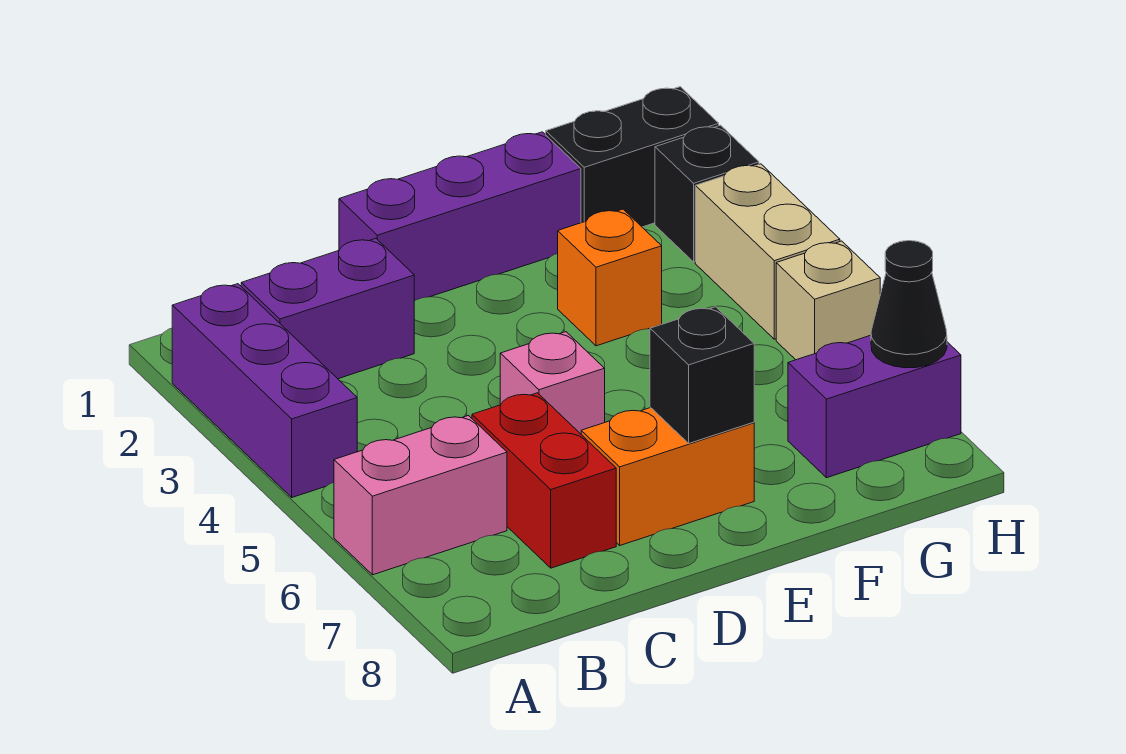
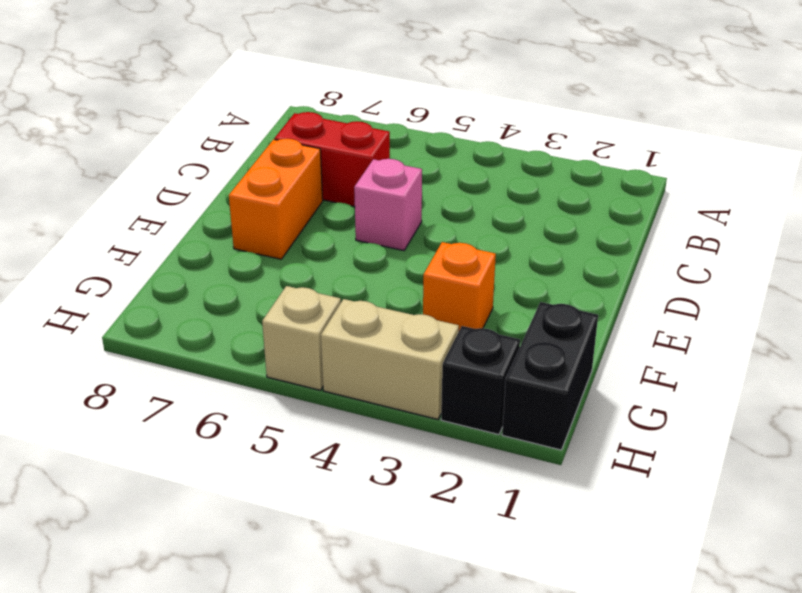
none -> purple brick A2:A4 level 1
none -> pink brick A6:B6 level 1
none -> purple brick B2:C2 level 1

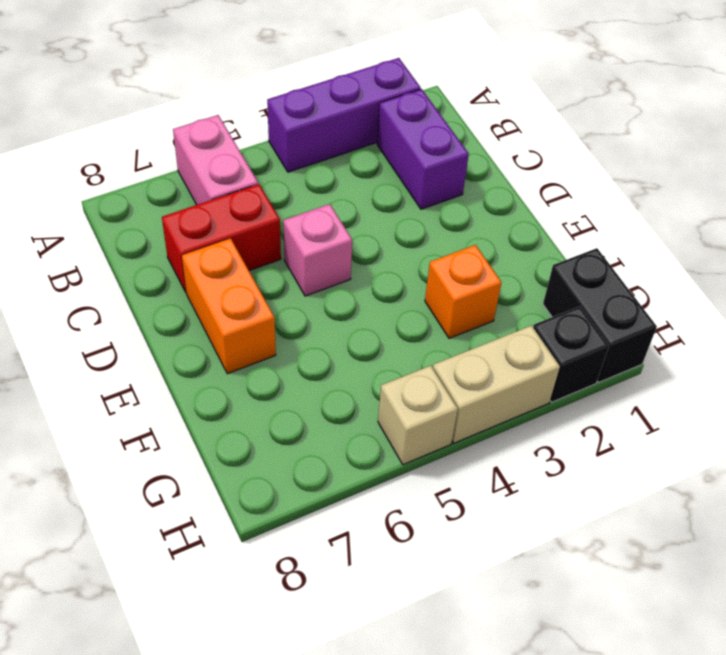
none -> purple brick D1:F1 level 1
none -> purple brick G7:H7 level 1
none -> black brick E7 level 2

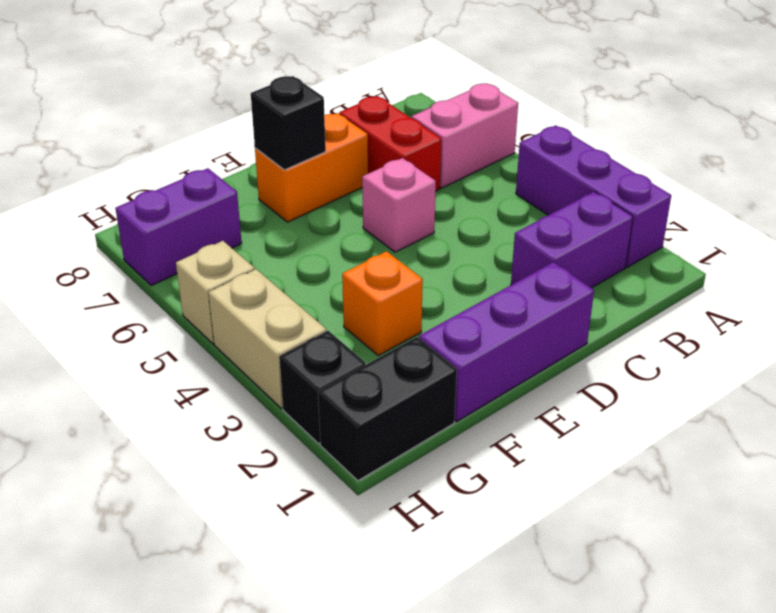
none -> black cone H7 level 2

